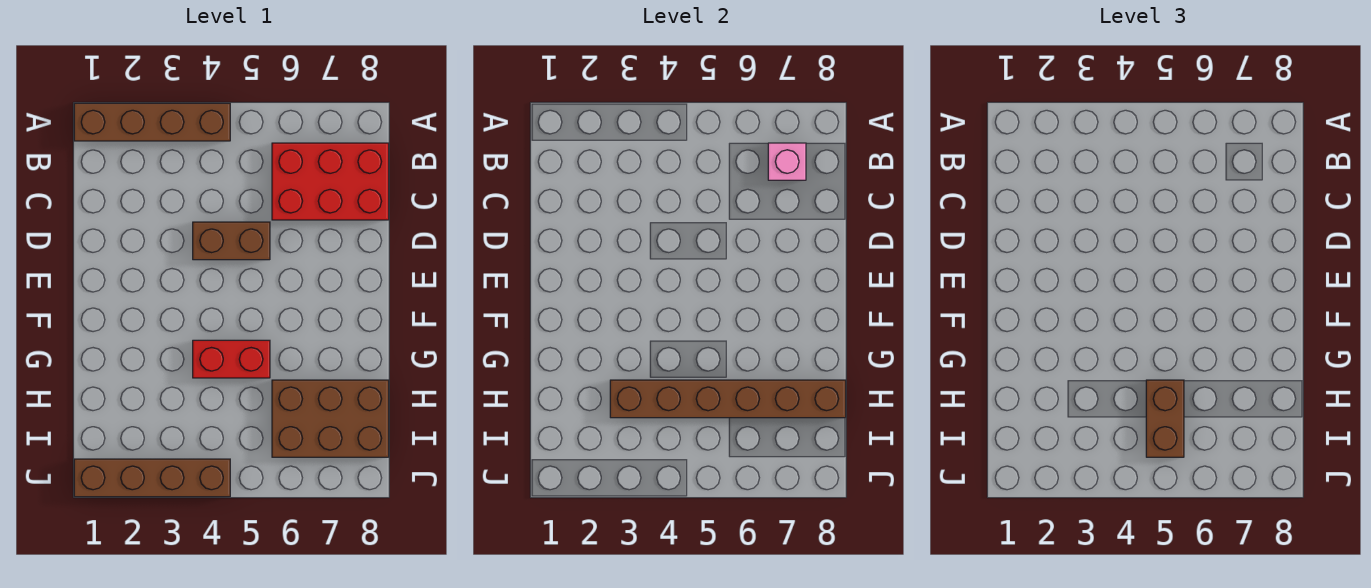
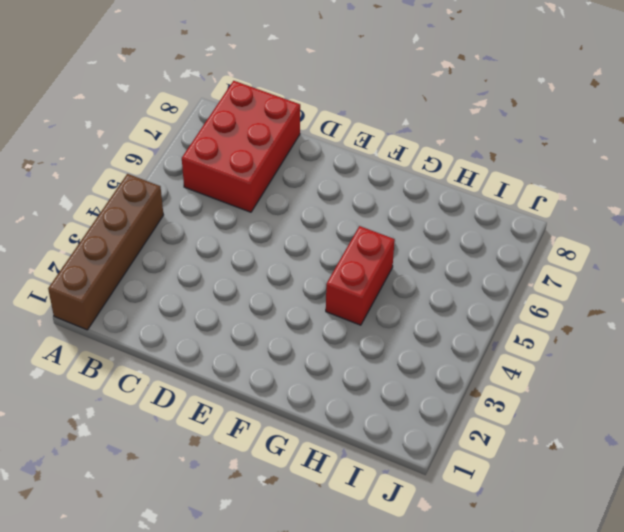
none -> brown brick D4:D5 level 1
none -> brown brick H6:I8 level 1

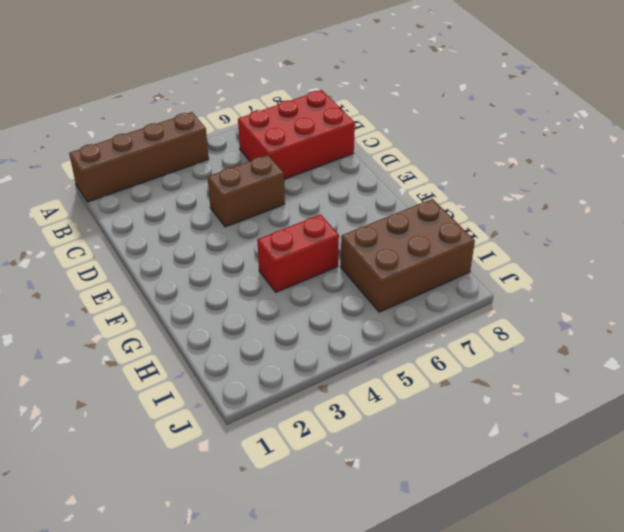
none -> brown brick J1:J4 level 1
none -> pink brick B7 level 2

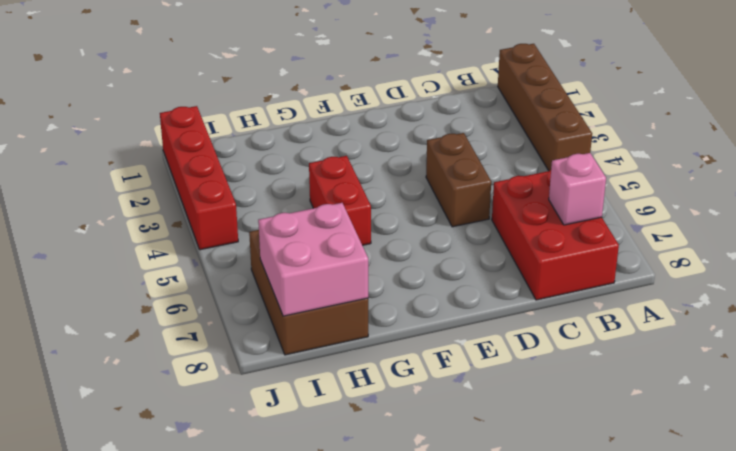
pink brick H7:I8 level 2 -> brown brick H3:H8 level 2
red brick J1:J4 level 1 -> brown brick J1:J4 level 1
none -> brown brick H5:I5 level 3

